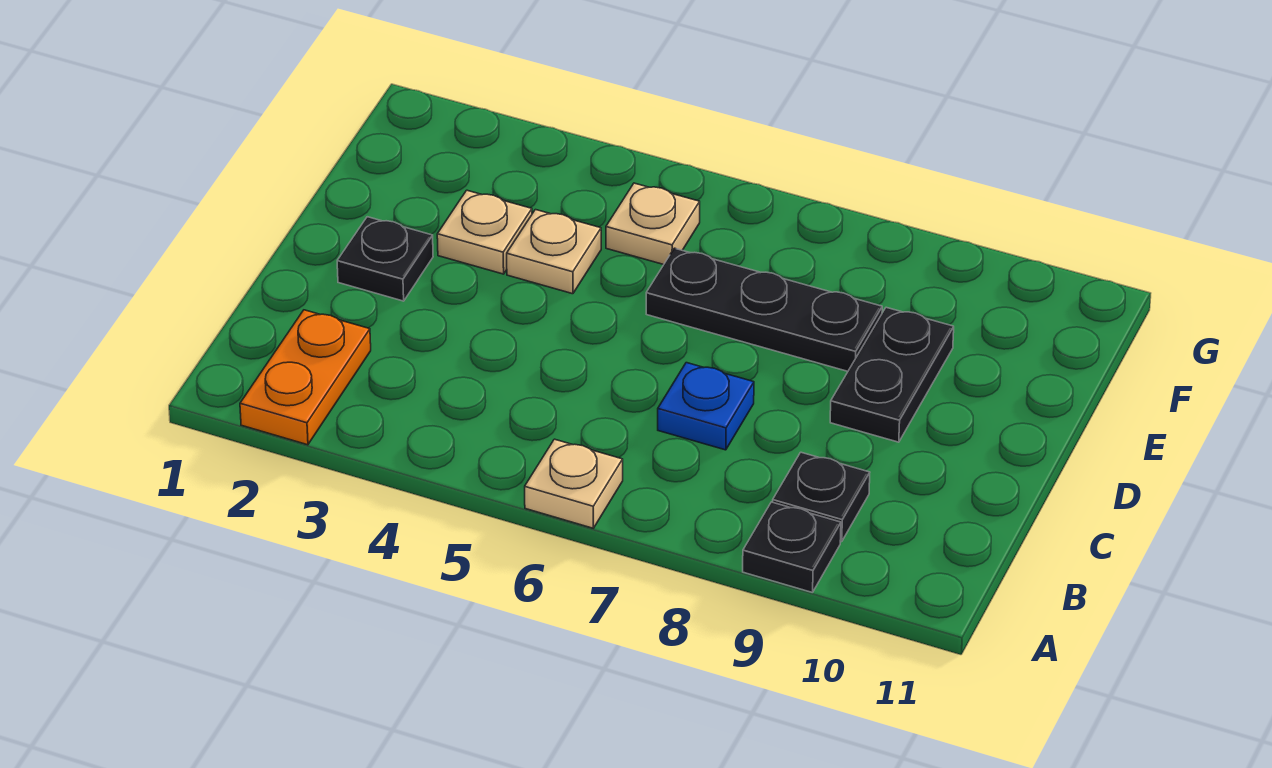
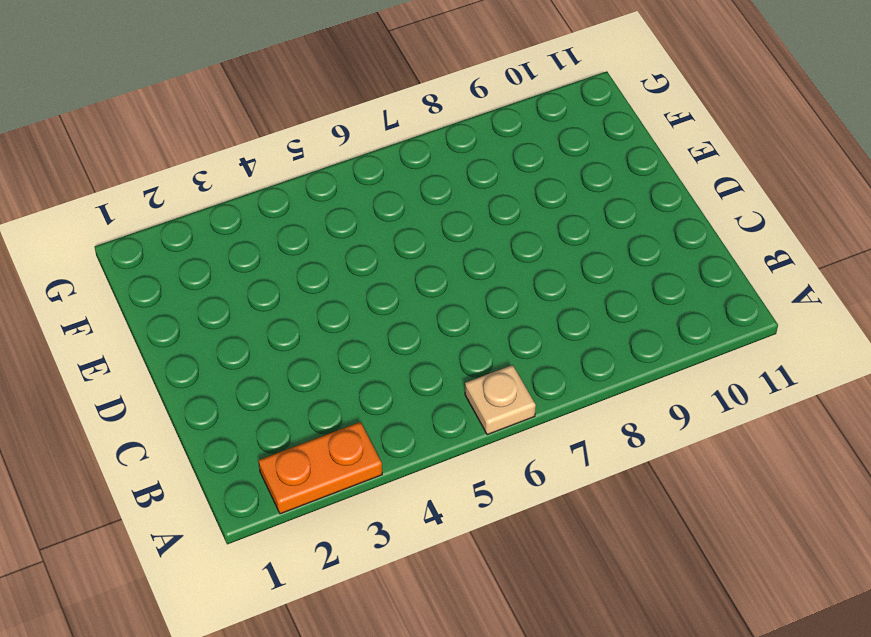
orange plate A2:A3 level 1 -> orange plate A2:B2 level 1
none -> black plate A9 level 1
none -> black plate B9 level 1

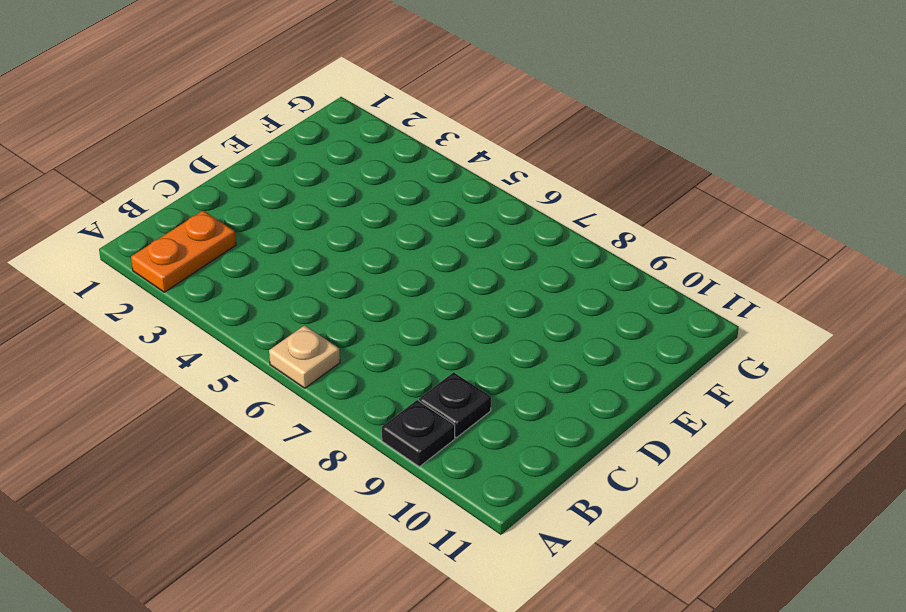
none -> blue plate C7 level 1
none -> black plate D2 level 1

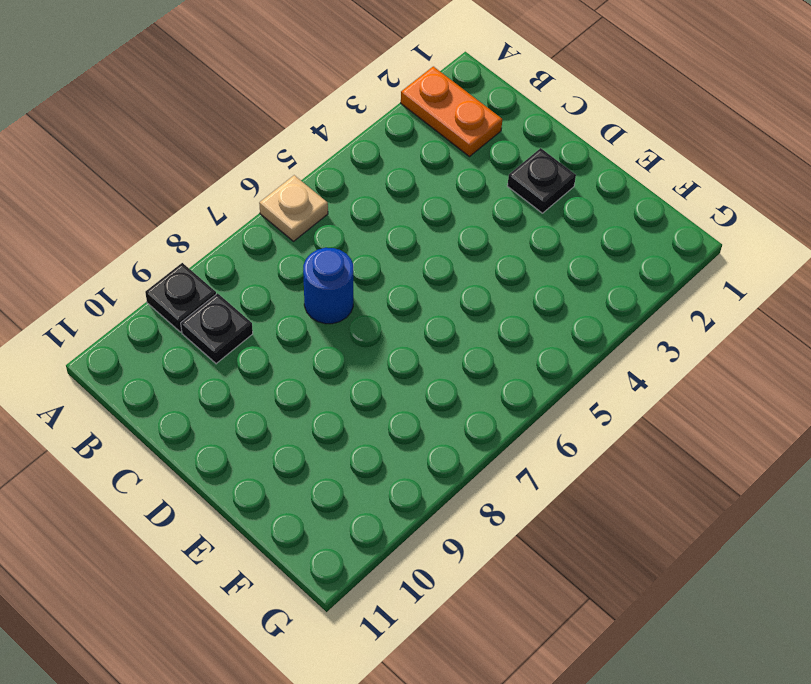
blue round brick C7 level 1 -> blue plate C7 level 1
none -> black plate D9:E9 level 1
none -> tan plate E3 level 1

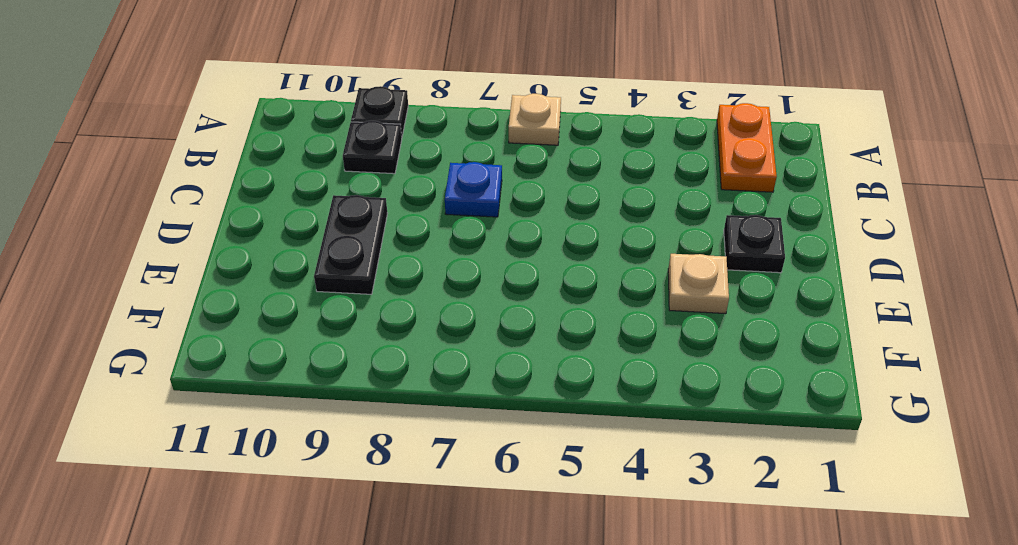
none -> tan plate E4 level 1
none -> black plate E6:E8 level 1

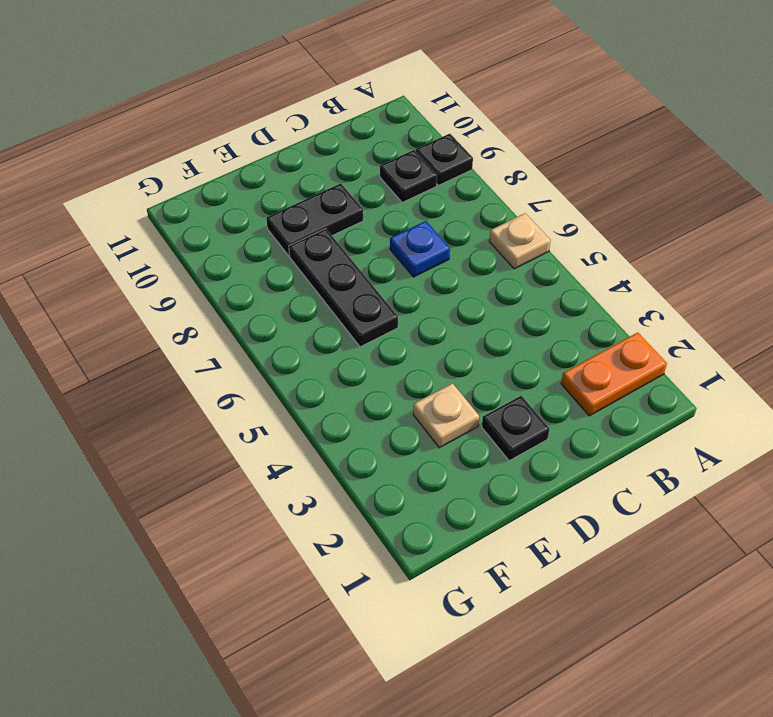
none -> tan plate E4 level 1
none -> tan plate F5 level 1

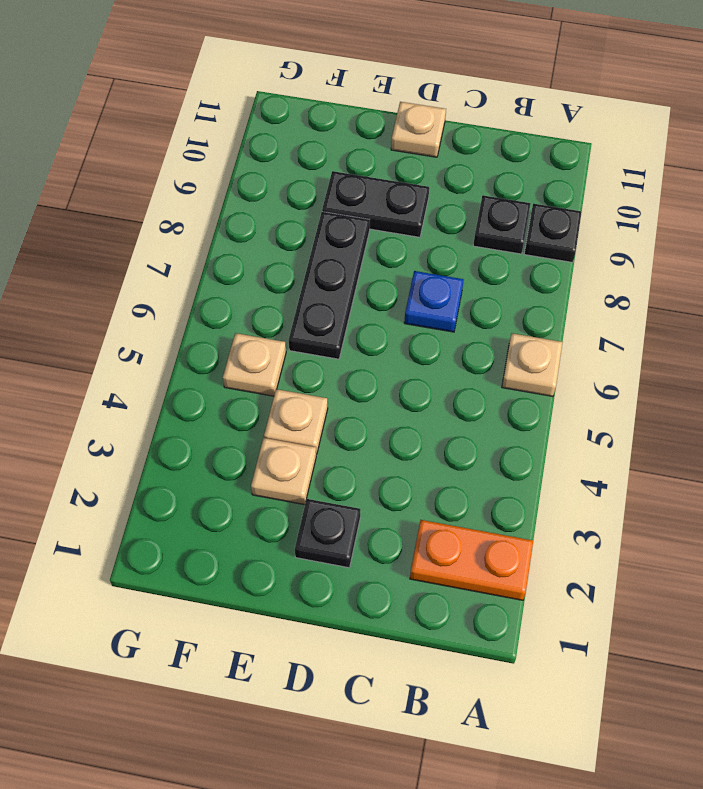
tan plate D11 level 1 -> none

